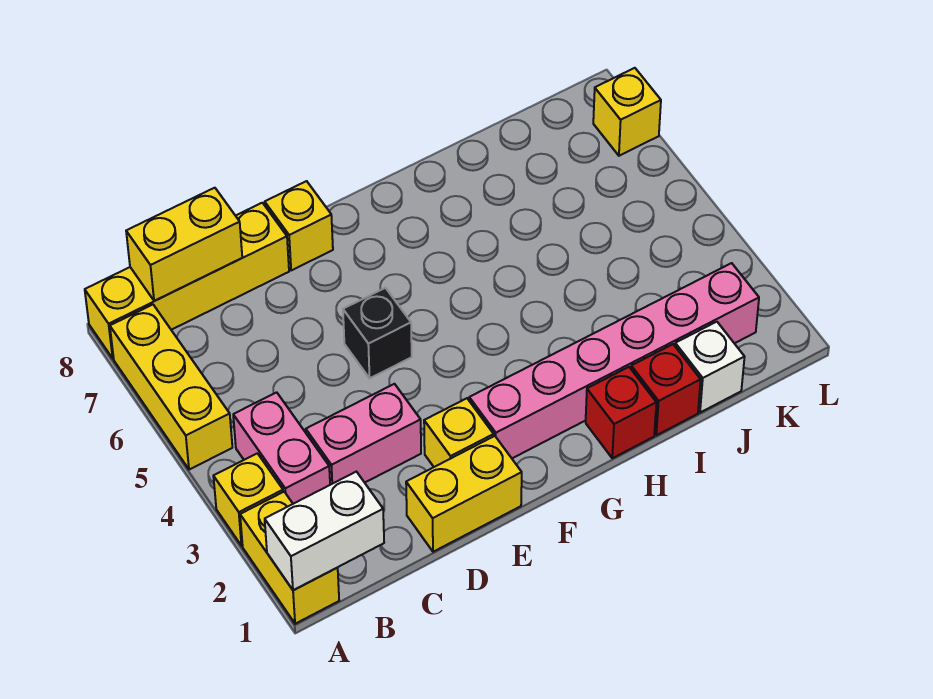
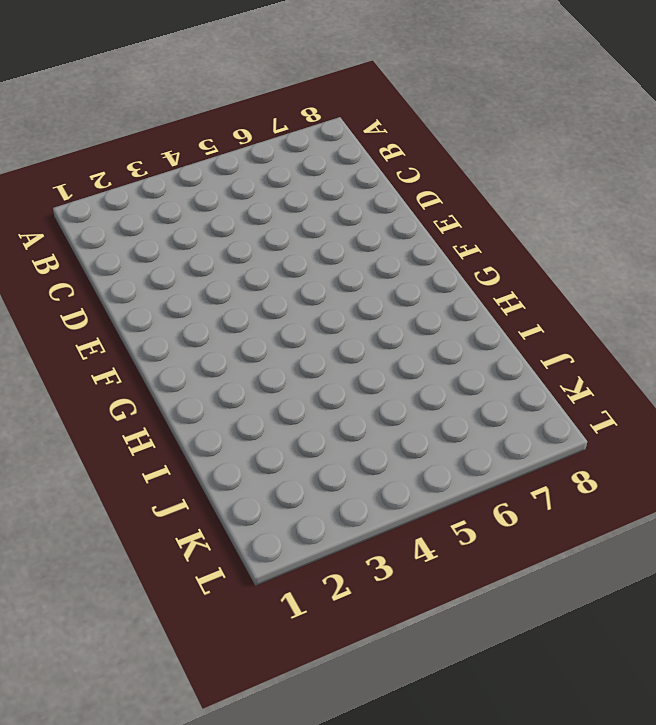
none -> yellow brick A1:A2 level 1
none -> yellow brick A3 level 1
none -> yellow brick A5:A7 level 1

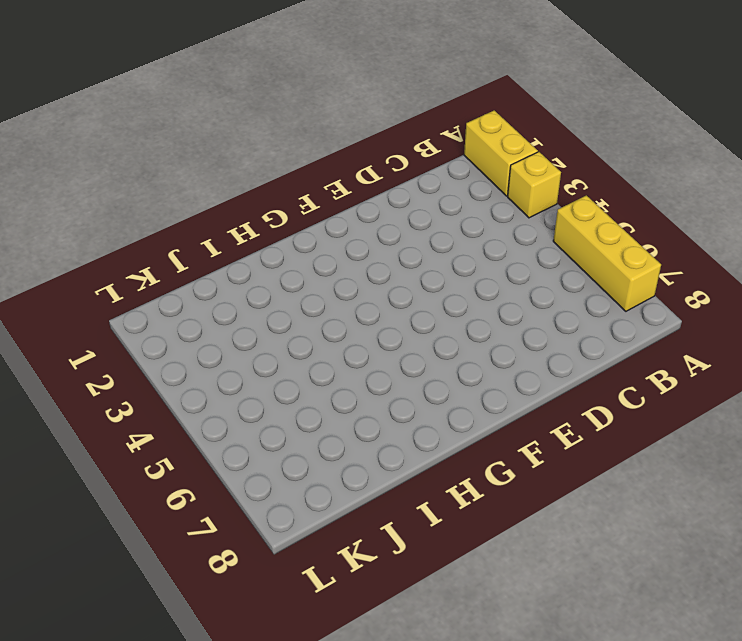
none -> yellow brick A8:D8 level 1
none -> pink brick B3:B4 level 1
none -> pink brick C3:D3 level 1

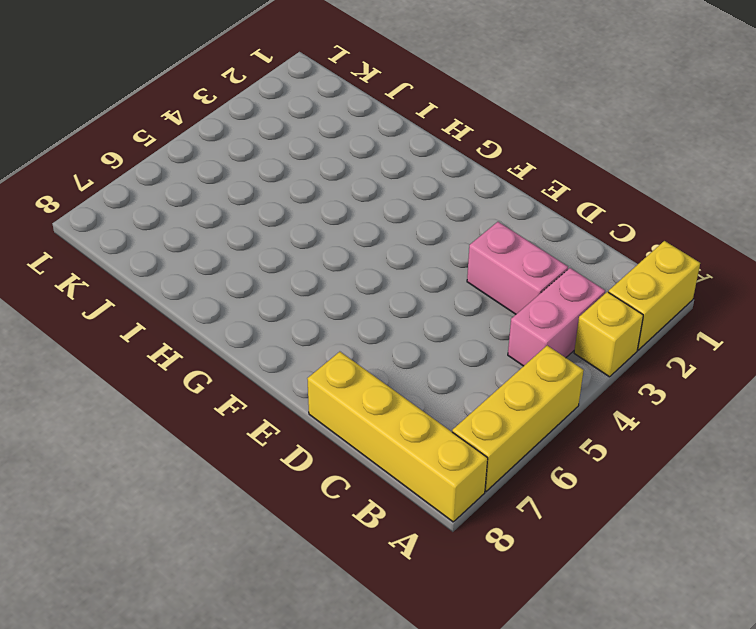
none -> yellow brick D1:E1 level 1
none -> yellow brick E2 level 1
none -> black brick E5 level 1

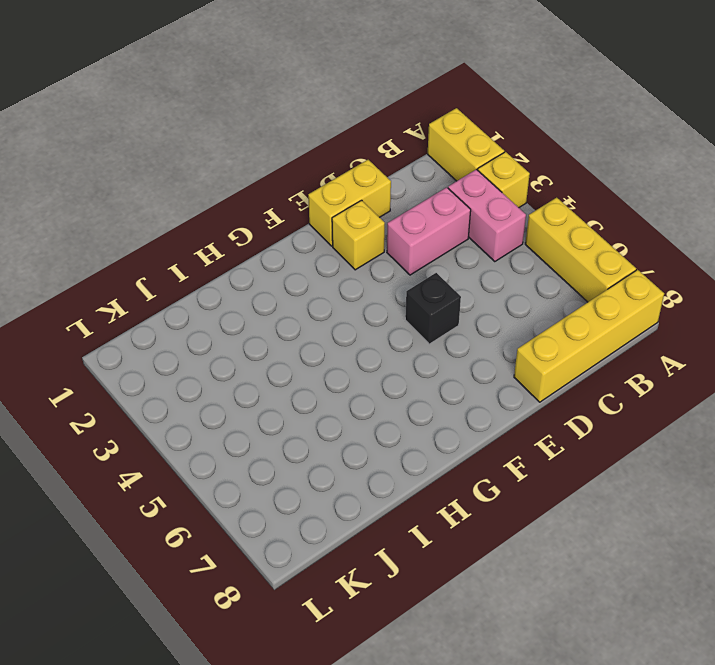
none -> yellow brick E8 level 1
none -> pink brick F2:K2 level 1
none -> red brick H1 level 1

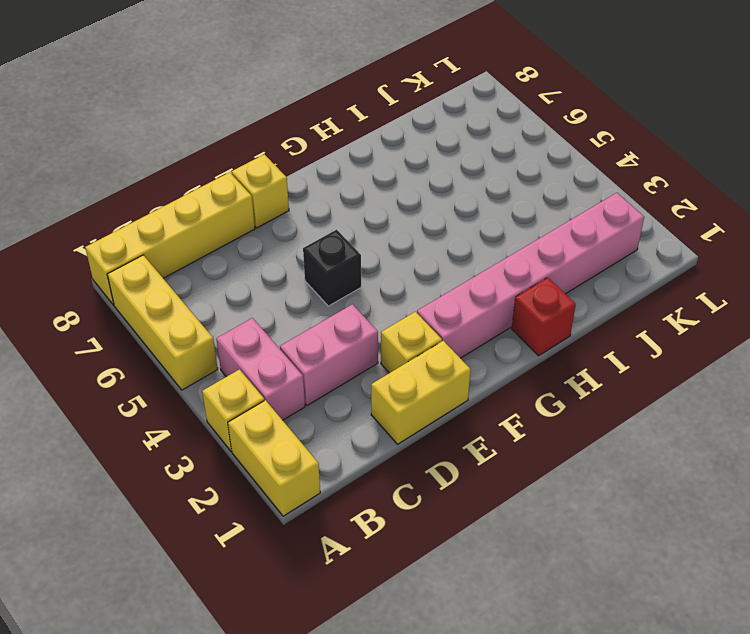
none -> red brick I1 level 1
none -> white brick J1 level 1
none -> yellow brick L7 level 1

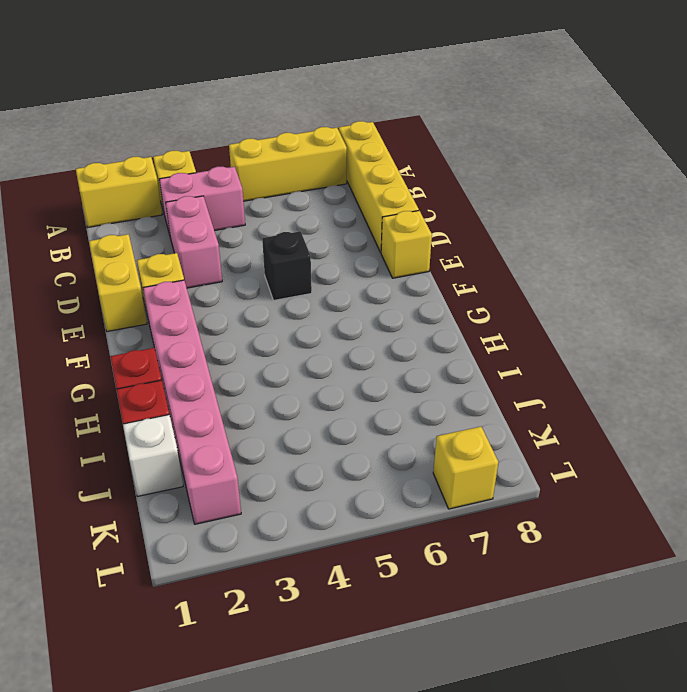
none -> white brick A1:B1 level 2
none -> yellow brick B8:C8 level 2

